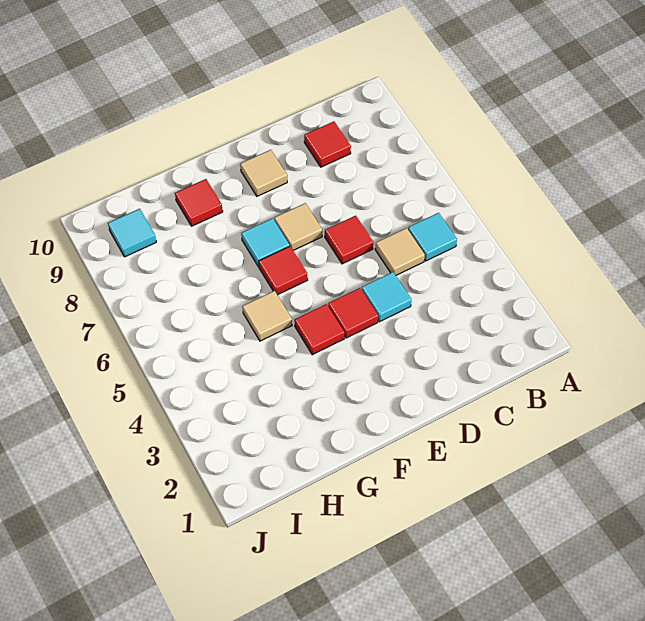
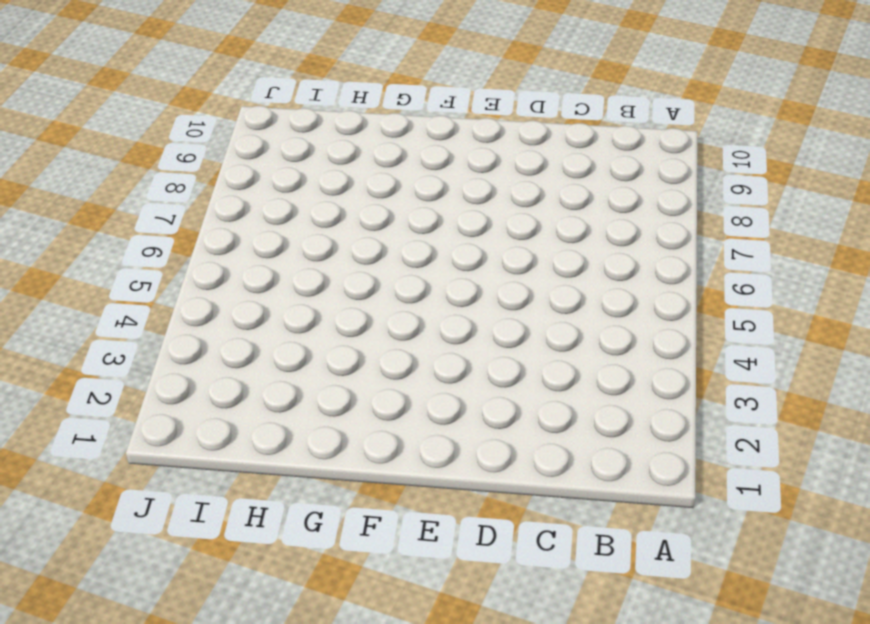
none -> cyan tile B5 level 1
none -> tan tile C5 level 1
none -> red tile C9 level 1

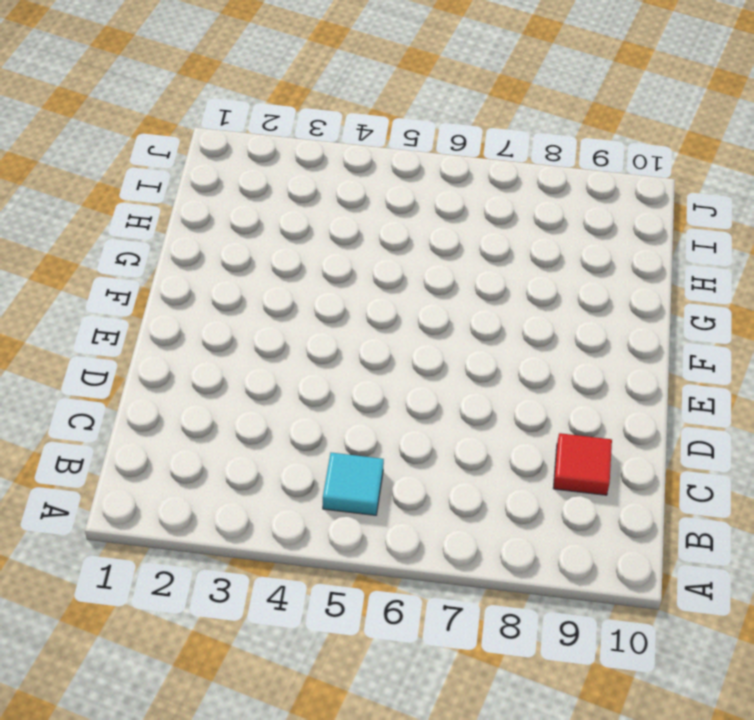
none -> tan tile C5 level 1
none -> cyan tile D4 level 1
none -> red tile D6 level 1

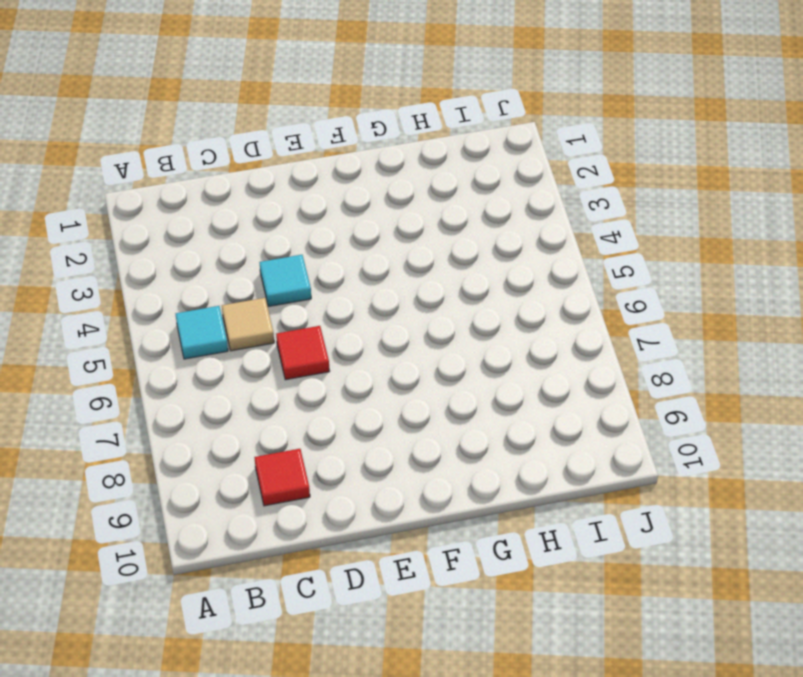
none -> red tile E4 level 1
none -> tan tile E7 level 1
none -> tan tile E9 level 1

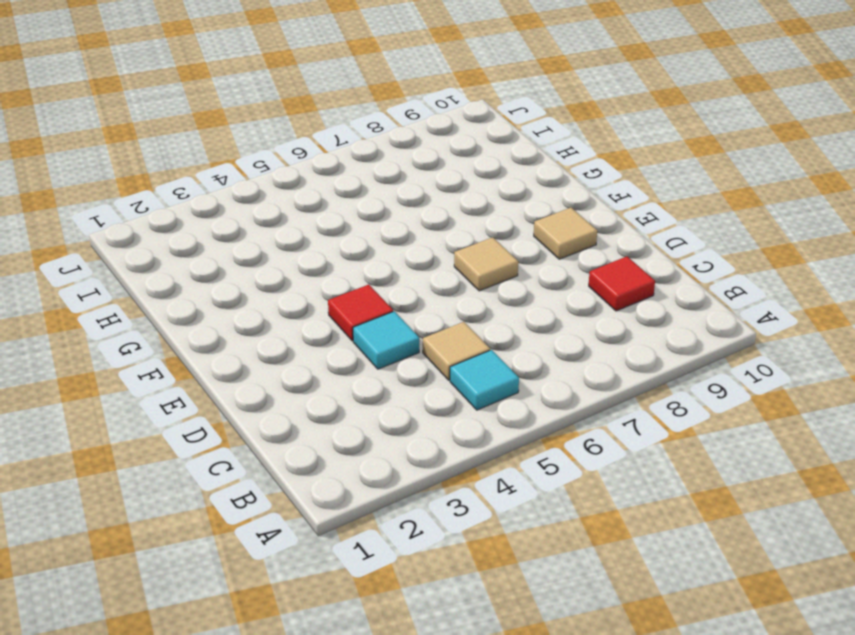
none -> red tile D6 level 1
none -> red tile F4 level 1
none -> red tile F6 level 1

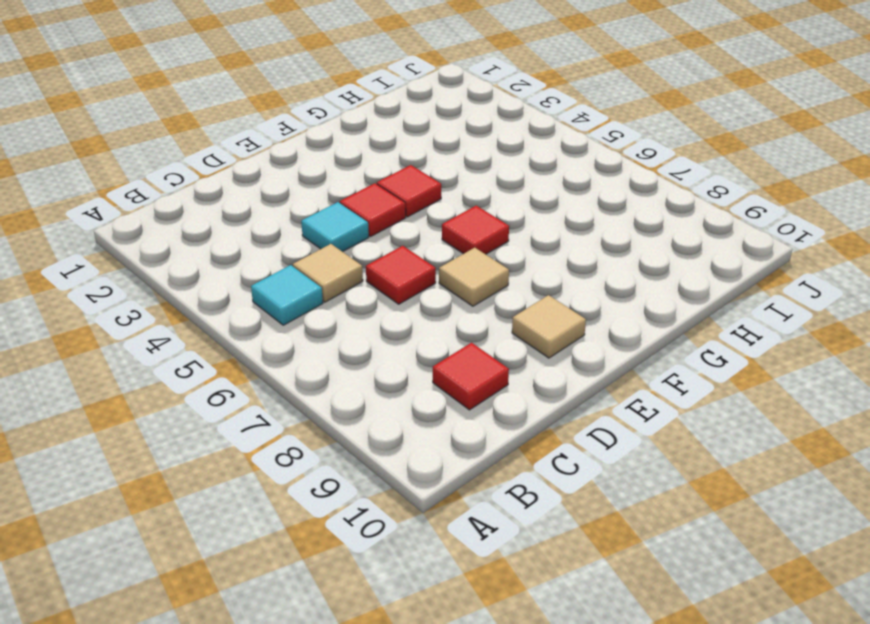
none -> cyan tile F7 level 1
none -> tan tile G5 level 1
none -> red tile G9 level 1

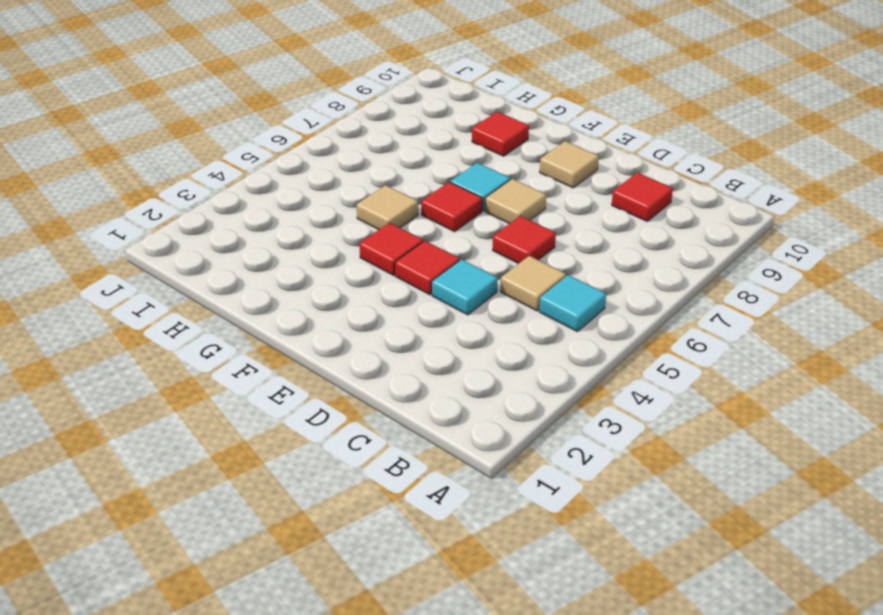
none -> cyan tile I9 level 1

